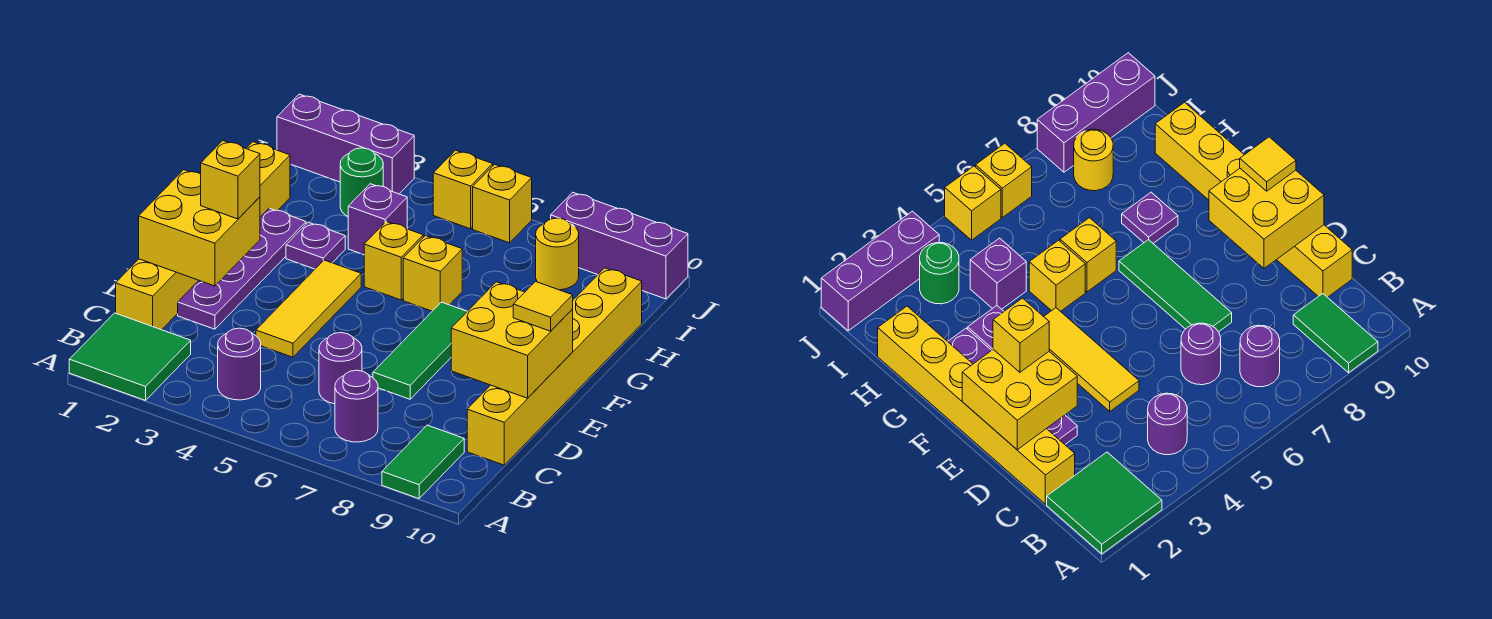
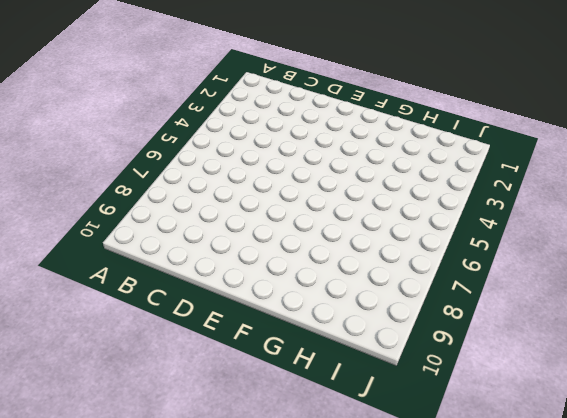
none -> green tile A1:B2 level 1
none -> green tile A9:B9 level 1
none -> purple round brick B4 level 1

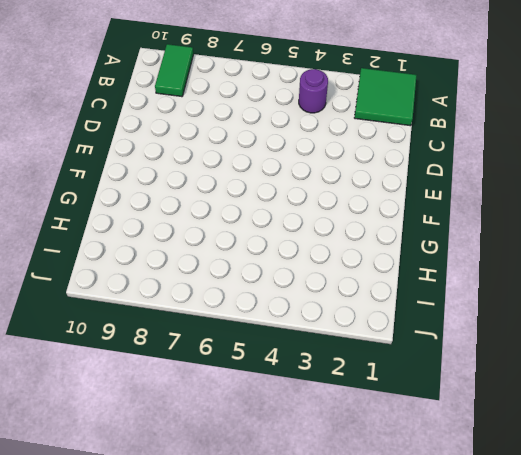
none -> purple round brick B7 level 1
none -> yellow brick C1:H1 level 1
none -> purple round brick C6 level 1

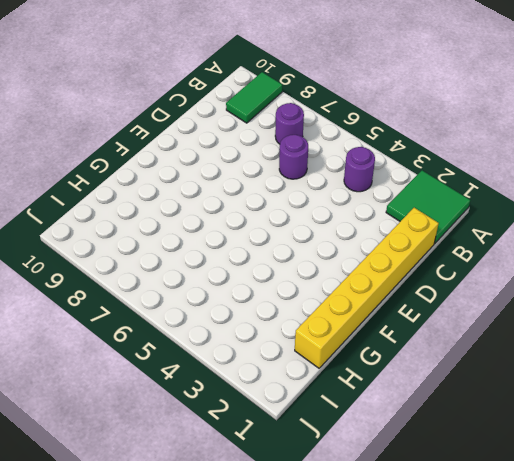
none -> yellow brick C10:H10 level 1
none -> purple plate D2:G2 level 1
none -> yellow tile D4:F4 level 1

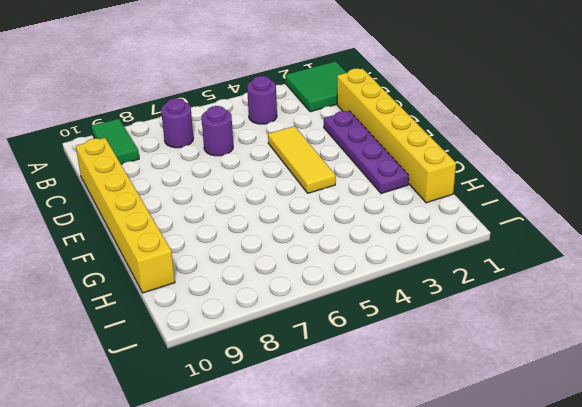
none -> green tile D7:F7 level 1
none -> purple plate G3 level 1
none -> yellow brick G5 level 1

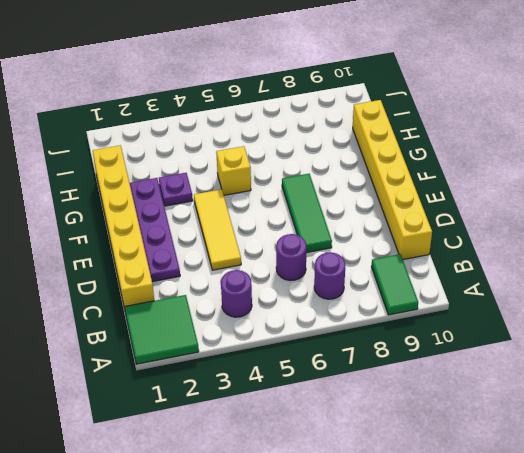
none -> yellow brick G6 level 1
none -> purple plate G8 level 1
none -> purple brick H4 level 1

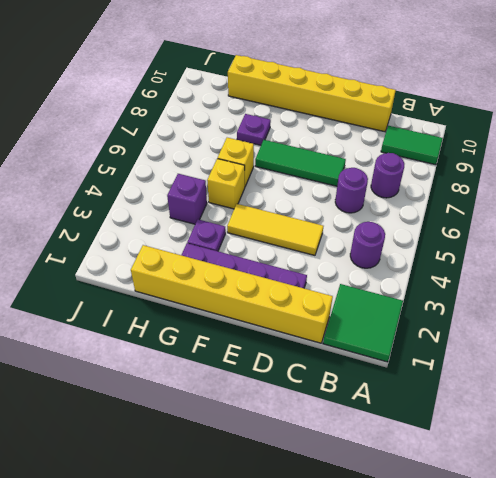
none -> green round brick I3 level 1
none -> yellow round brick I8 level 1
none -> purple brick J1:J3 level 1

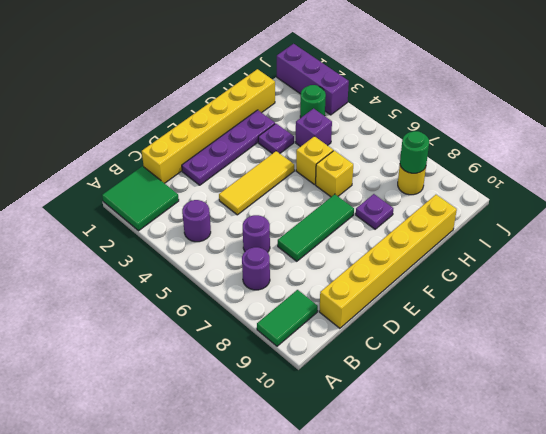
green round brick I8 level 2 -> none
none -> yellow brick J5 level 1
none -> yellow brick J6 level 1
none -> purple brick J8:J10 level 1

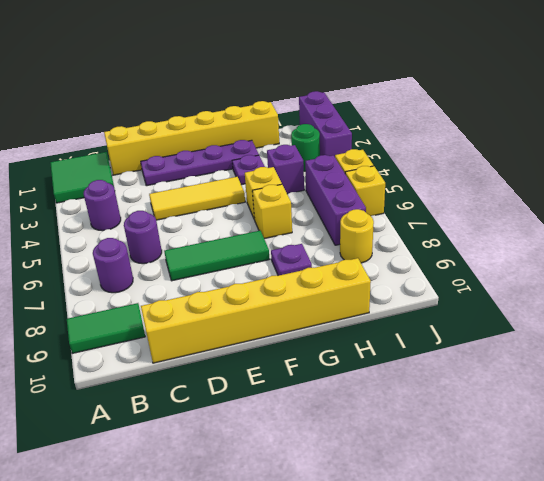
purple brick I5:I7 level 1 -> purple brick J8:J10 level 1
none -> yellow brick D1:E2 level 2
none -> yellow brick D9:E10 level 2
none -> yellow brick E2 level 3

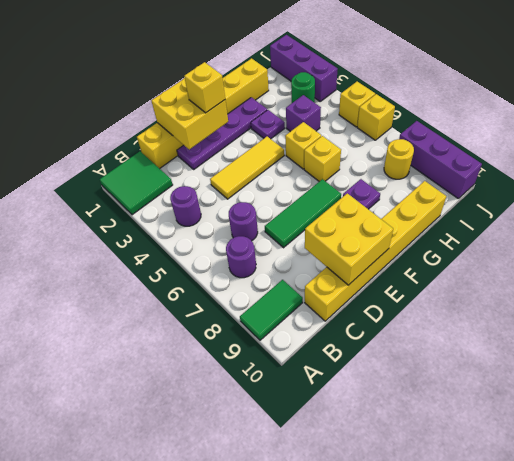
none -> yellow tile E10 level 3

